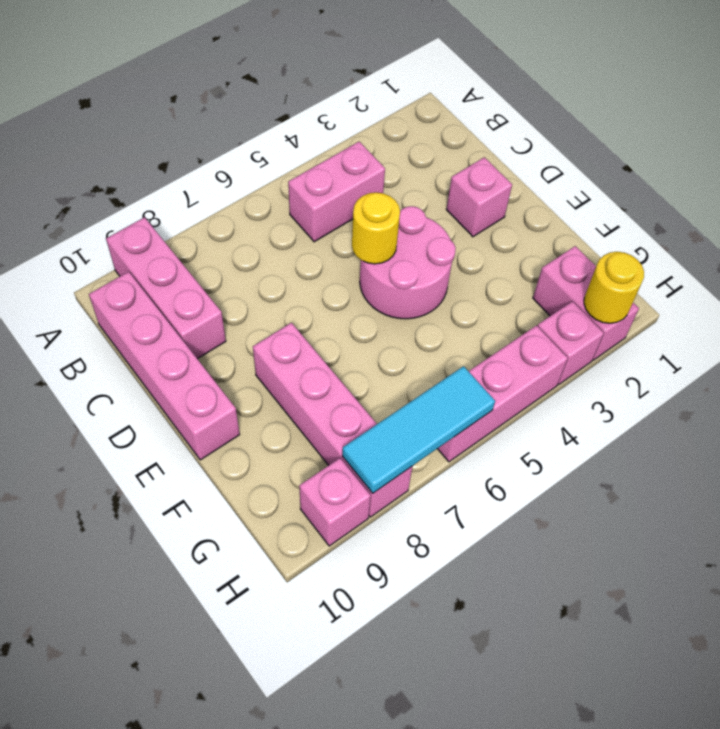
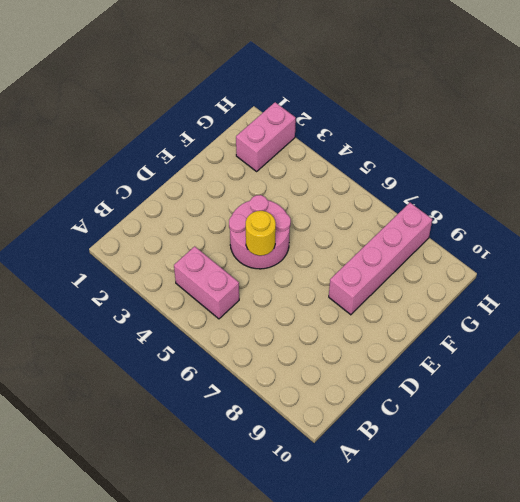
none -> pink brick A9:C9 level 1
none -> pink brick B10:E10 level 1
none -> pink brick D2 level 1

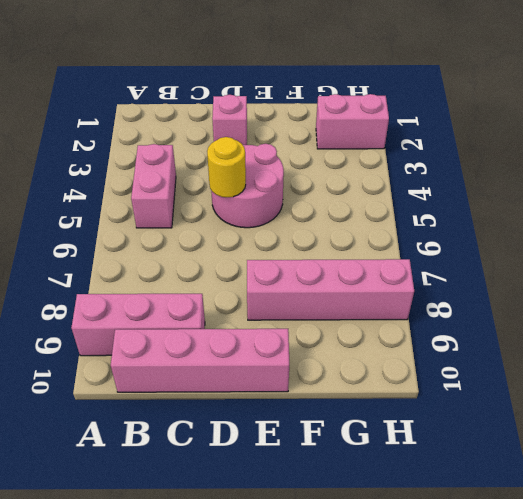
none -> pink brick H3 level 1
none -> pink brick H4:H6 level 1
none -> pink brick H9 level 1

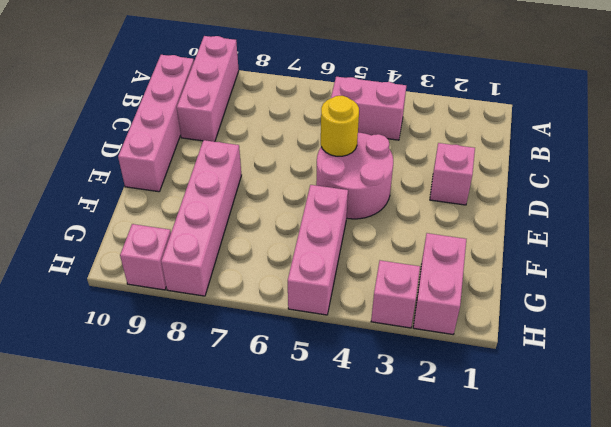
pink brick F5:H5 level 1 -> pink brick H4:H6 level 1
none -> yellow round brick H2 level 2
none -> cyan tile H6:H8 level 2

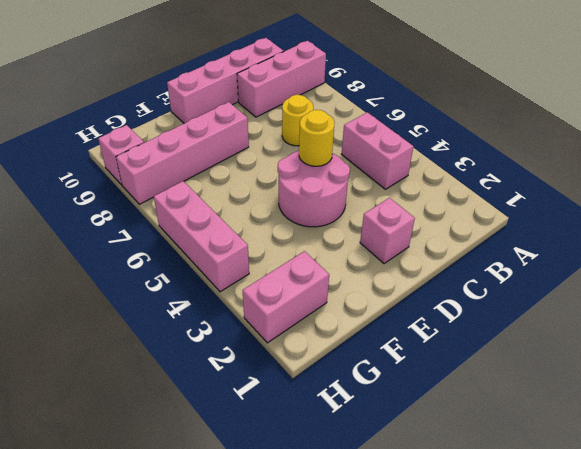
yellow round brick C7 level 1 -> yellow round brick H2 level 2
none -> pink brick H3 level 1
none -> cyan tile H6:H8 level 2

